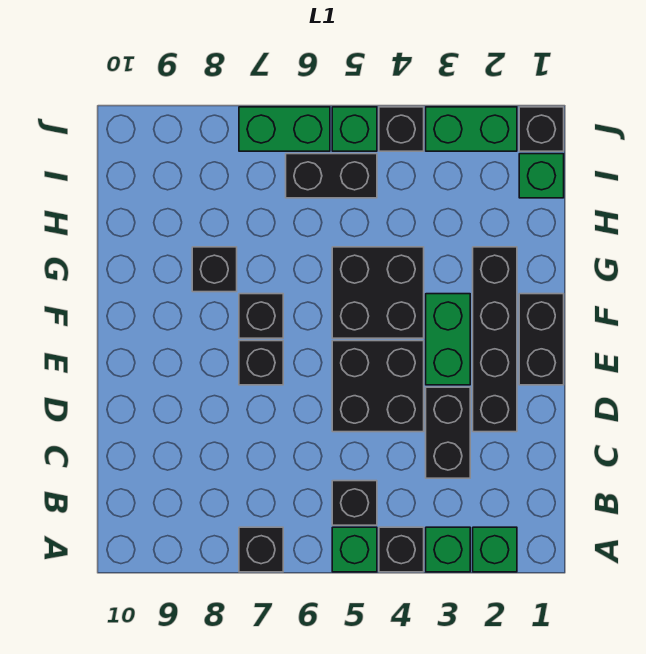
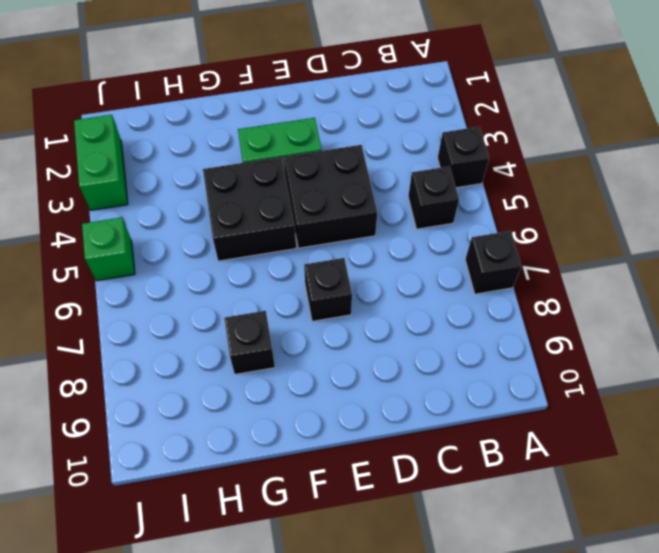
none -> green brick A2 level 1
none -> green brick A3 level 1
none -> green brick A5 level 1

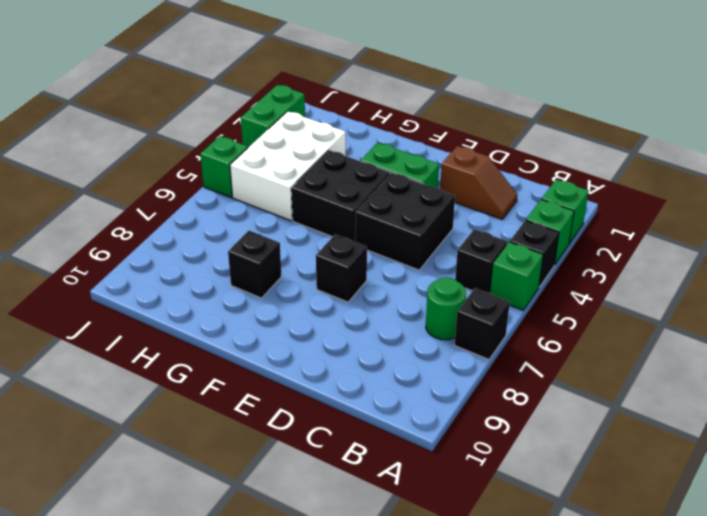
green round brick B7 level 1 -> none
brown slope C2:D2 level 1 top D -> black brick D2:G2 level 1
white brick H3:I5 level 1 -> black brick I5:I6 level 1
none -> black brick C3:D3 level 1
none -> black brick E1:F1 level 1
none -> black brick F7 level 1

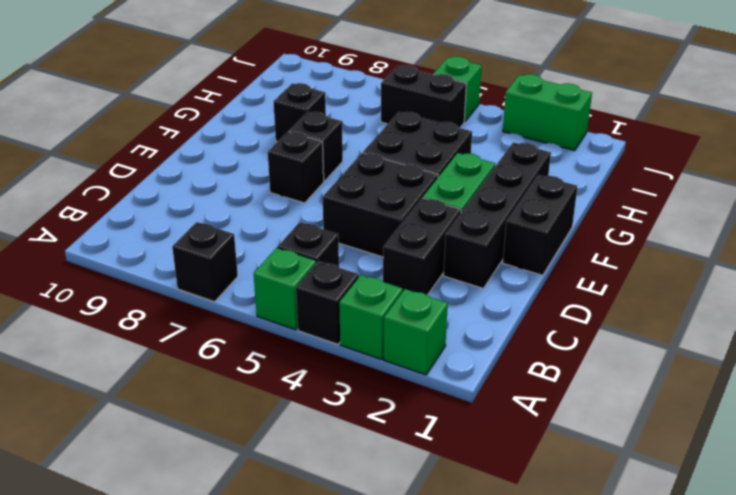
none -> green brick I1 level 1
none -> black brick J1 level 1
none -> black brick J4 level 1

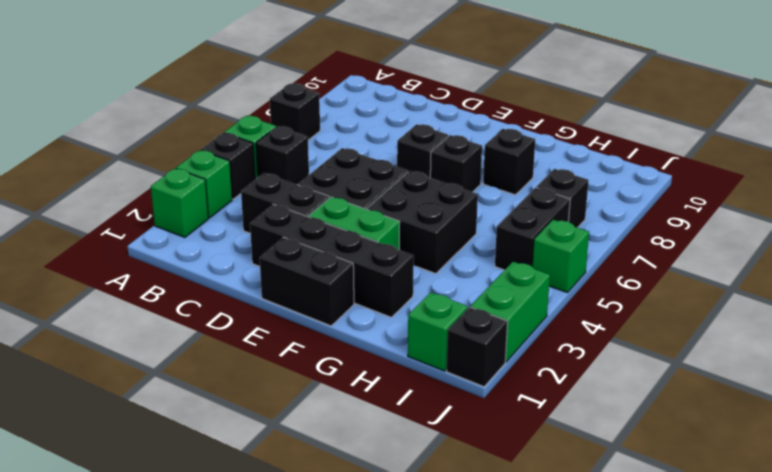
black brick I7 level 1 -> black brick J4 level 1
none -> green brick J6:J7 level 1

